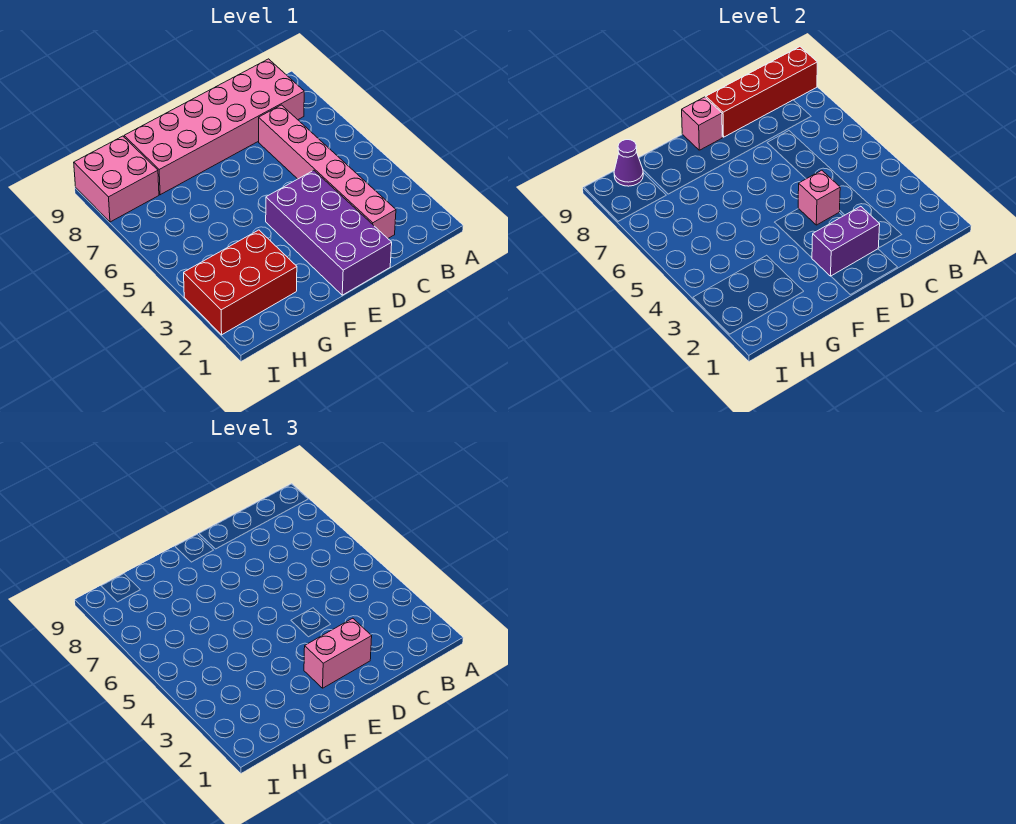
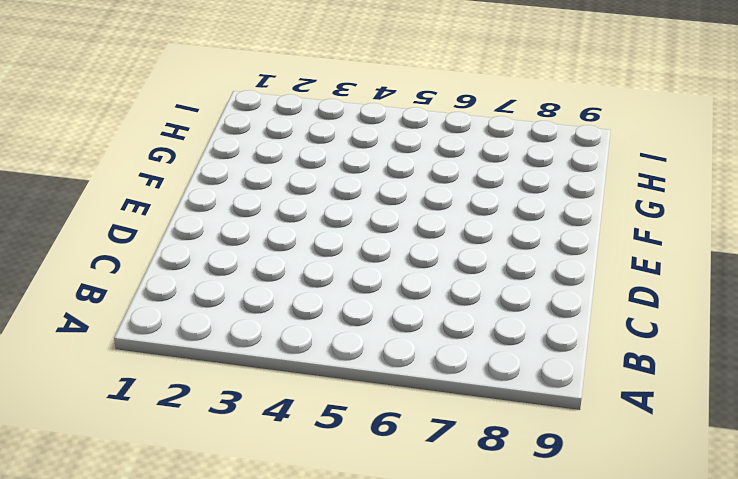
none -> pink brick B8:G9 level 1
none -> pink brick C2:C7 level 1

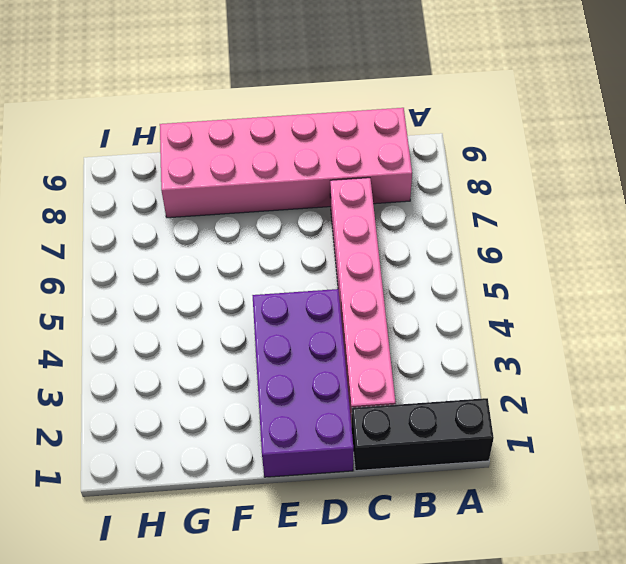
black brick A1:C1 level 1 -> none
none -> red brick G2:I3 level 1
none -> pink brick H8:I9 level 1

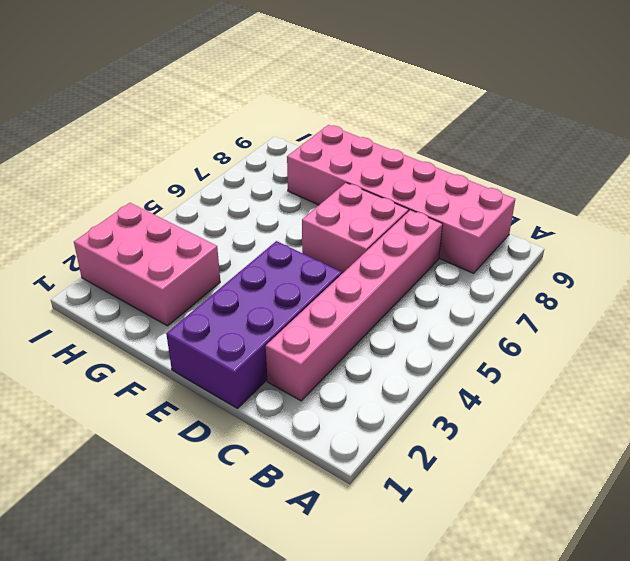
pink brick D6:E7 level 1 -> pink brick H8:I9 level 1
pink brick G2:I3 level 1 -> red brick G2:I3 level 1
none -> red brick A9:D9 level 2
none -> purple brick D2:E2 level 2

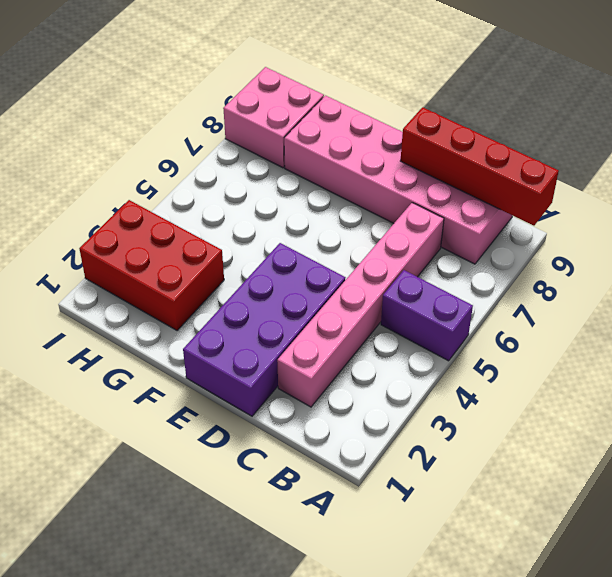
purple brick A5:B5 level 1 -> purple brick D2:E2 level 2
none -> pink brick D4 level 2
none -> pink brick E9 level 2

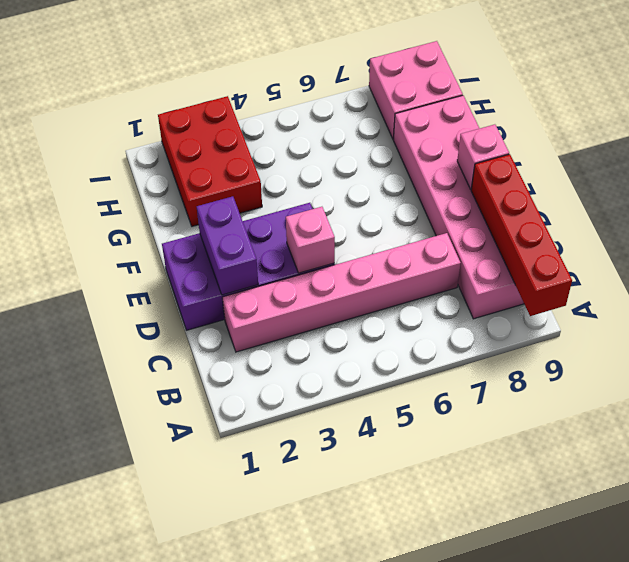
none -> purple cone H9 level 2
none -> pink brick D2:E2 level 3

